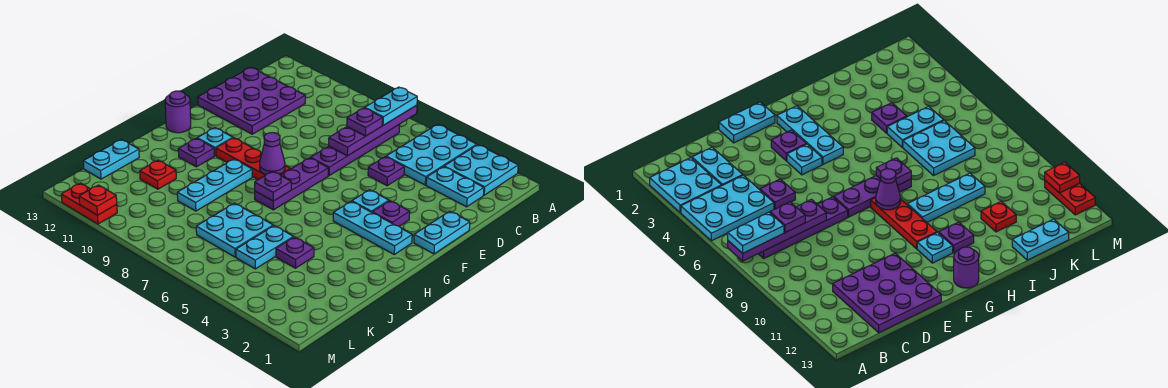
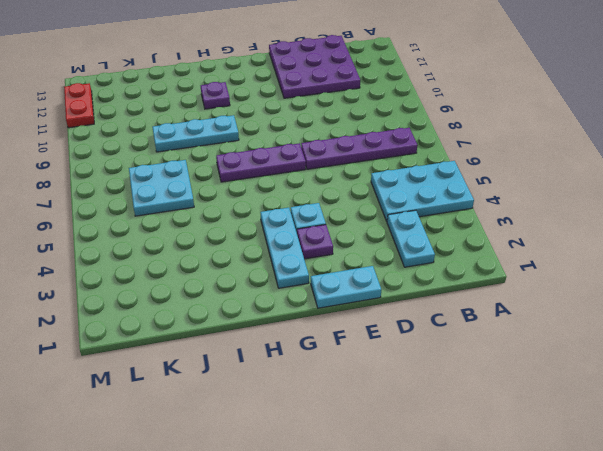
none -> cyan plate A2:B3 level 1
none -> purple plate D5 level 1
none -> red plate G8:G10 level 1

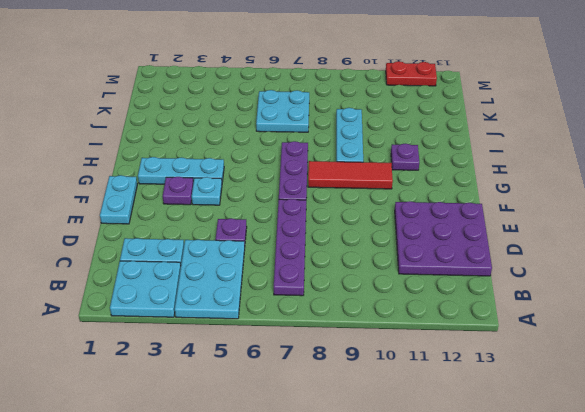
red tile G8:G10 level 1 -> red plate G8:G10 level 1
none -> cyan plate G11 level 1
none -> purple round brick G13 level 1
none -> purple plate J4 level 1

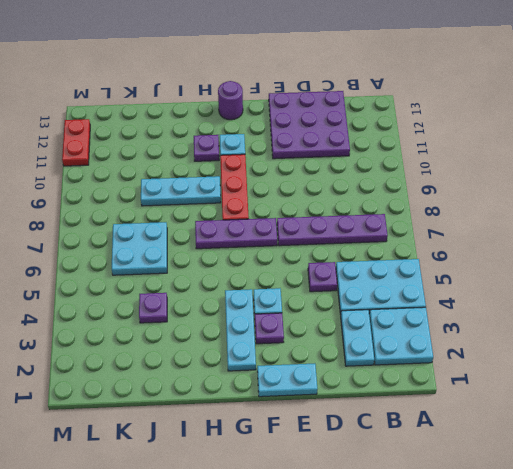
none -> cyan plate J5:K5 level 1
none -> red plate J11 level 1
none -> cyan plate J13:K13 level 1

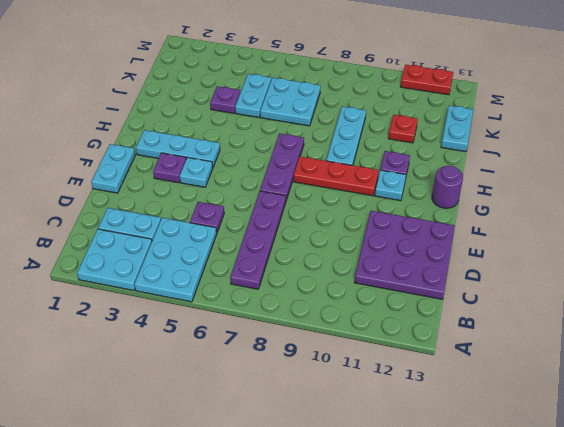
none -> purple plate A7:D7 level 2
none -> purple cone G8 level 2
none -> purple plate H7 level 2

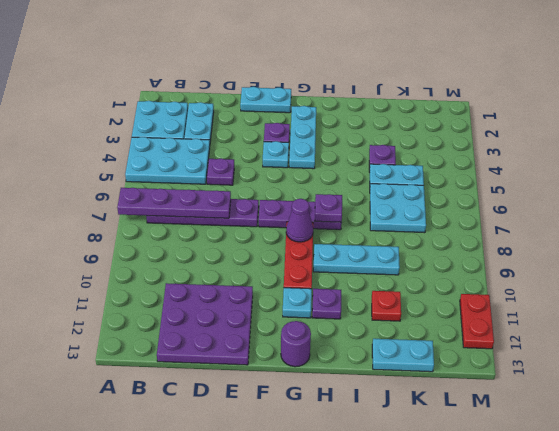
none -> red plate M11 level 2
none -> cyan plate A7:B7 level 3
none -> purple plate C7 level 3

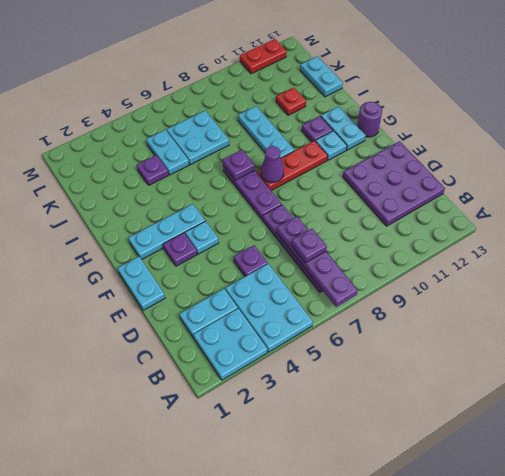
cyan plate G12:H12 level 1 -> cyan plate A7:B7 level 3
none -> red plate M11 level 2

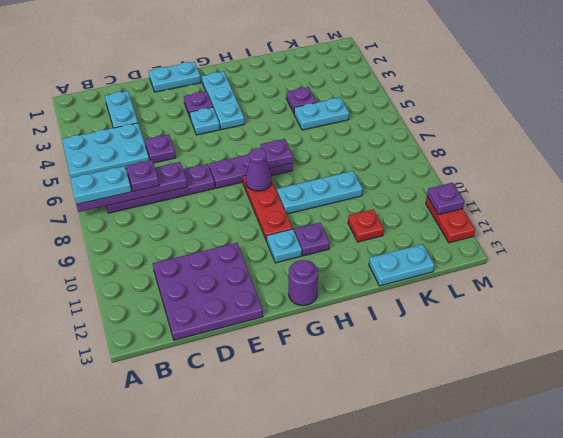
purple plate M11 level 2 -> red plate M11 level 2
none -> cyan plate A2:B3 level 1
none -> cyan plate J6:K7 level 1

